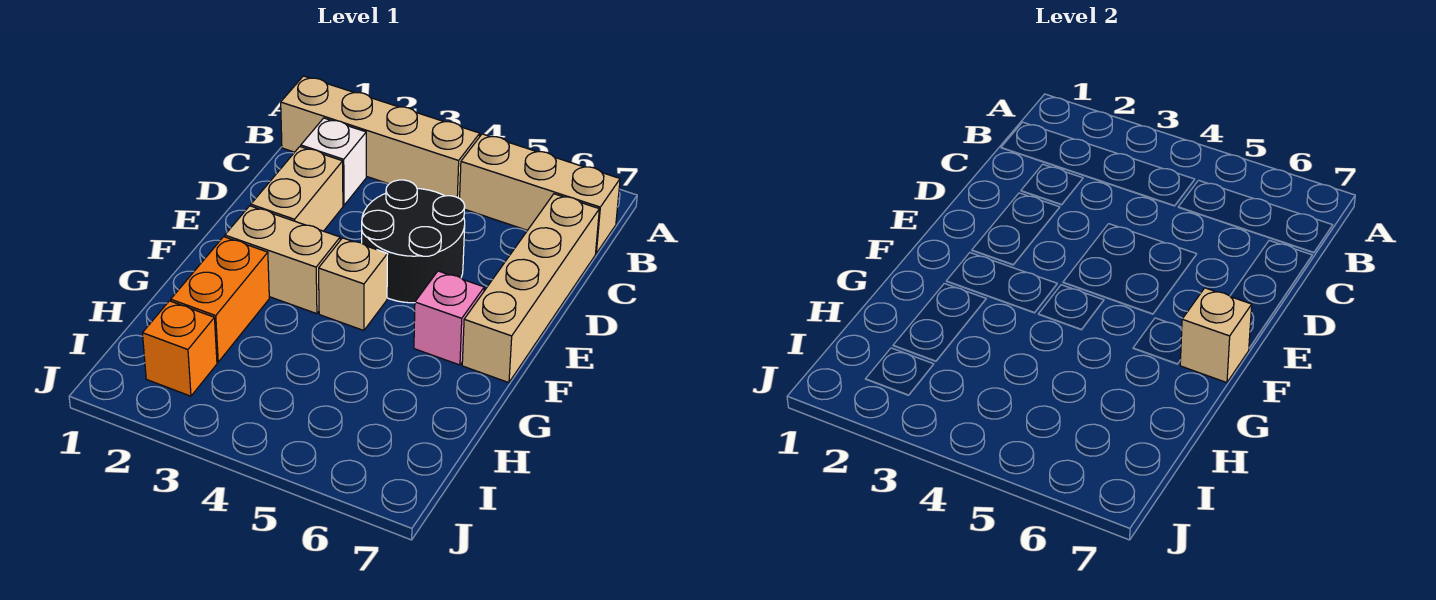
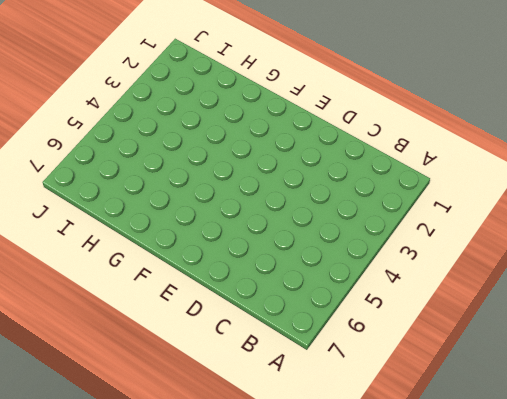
none -> tan brick B1:B4 level 1
none -> tan brick B5:B7 level 1
none -> white brick C2 level 1

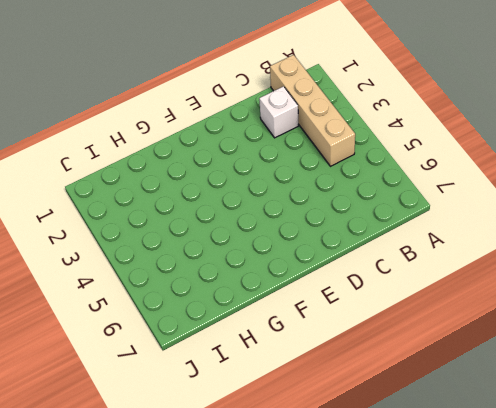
none -> tan brick B5:B7 level 1
none -> tan brick C7:F7 level 1
none -> tan brick D2:E2 level 1

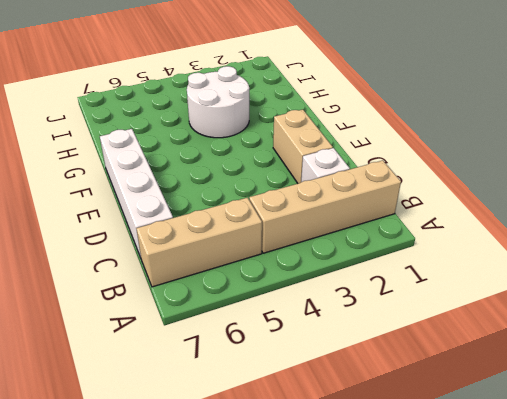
white brick C7:F7 level 1 -> tan brick C7:F7 level 1
white round brick G3:H4 level 1 -> none
none -> black round brick D4:E5 level 1
none -> tan brick F2:F3 level 1
none -> tan brick F4 level 1

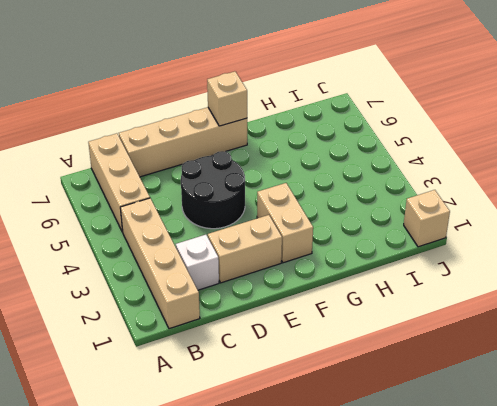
tan brick J1 level 1 -> tan brick F4 level 1
none -> pink brick F6 level 1
none -> orange brick G2:H2 level 1
none -> orange brick I2 level 1

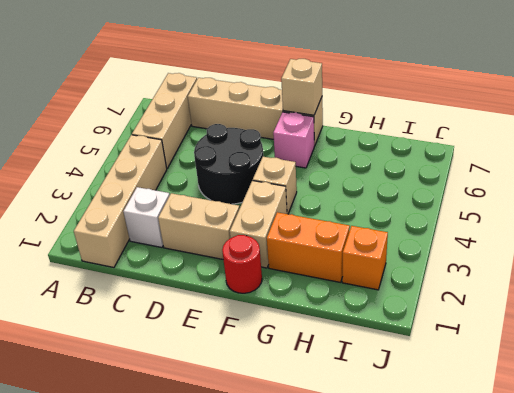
red round brick F1 level 1 -> none

